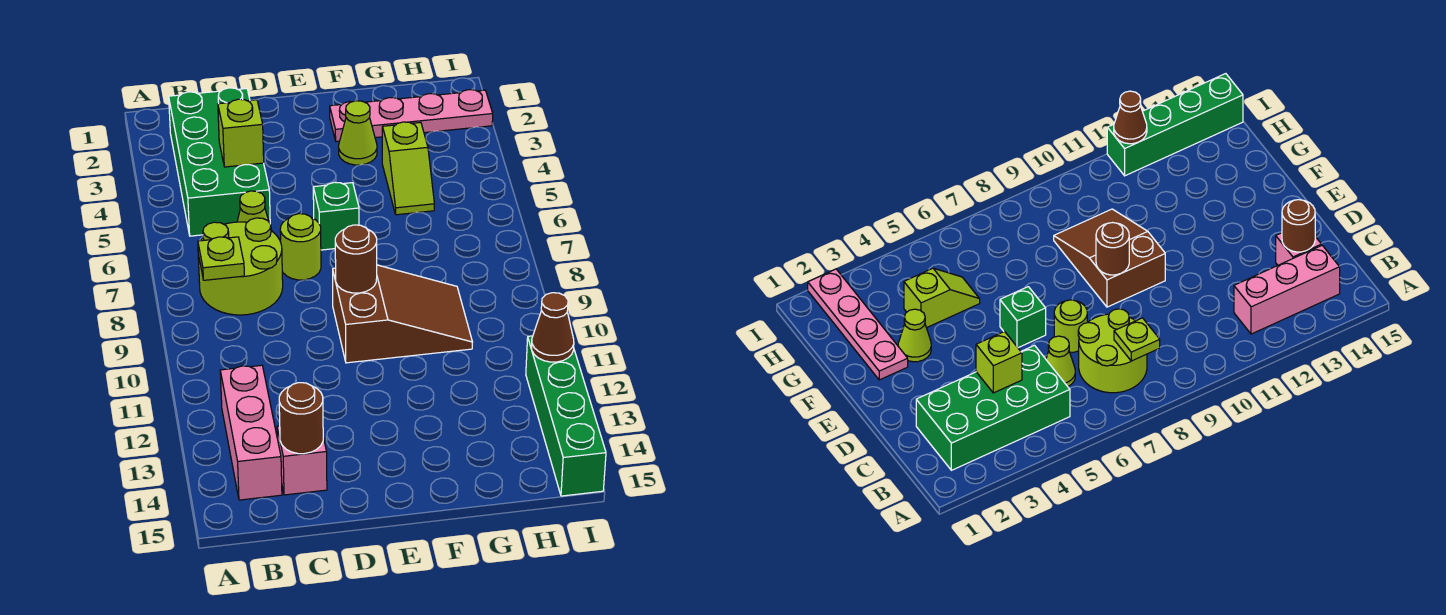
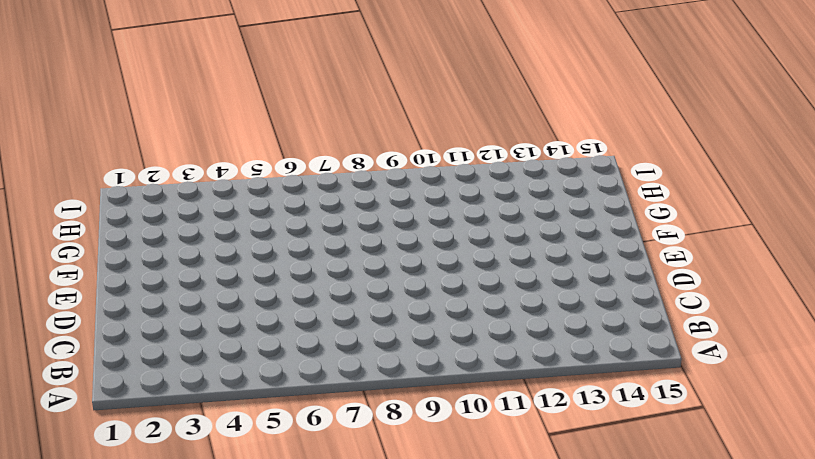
none -> green brick B2:C5 level 1
none -> lime round brick B7:C8 level 1
none -> pink brick B12:B14 level 1

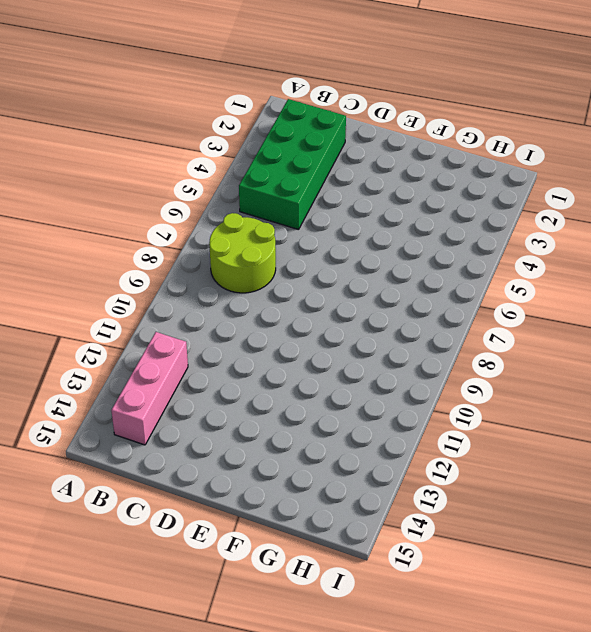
none -> lime cone C6 level 1
none -> pink brick C14 level 1
none -> lime round brick D7 level 1

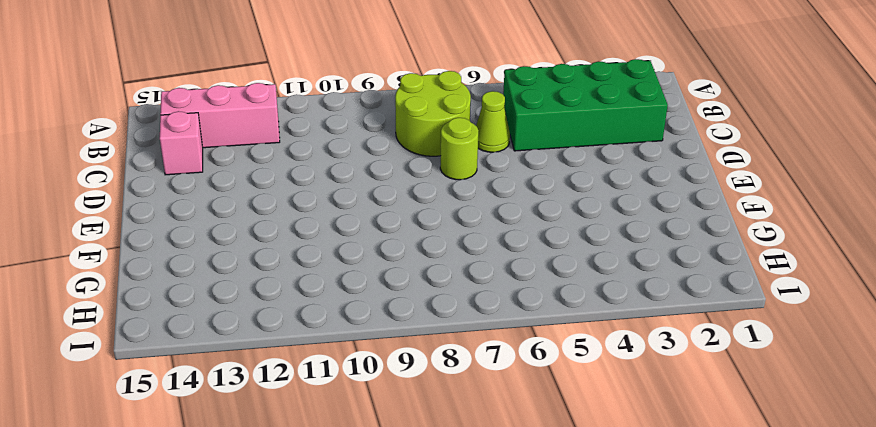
none -> green brick E6 level 1
none -> brown slope E9:G10 level 1 top E
none -> pink plate F2:I2 level 1

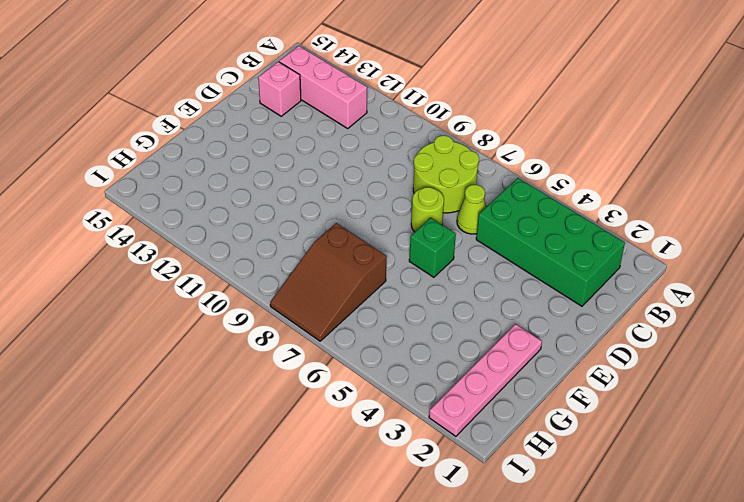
brown slope G7:I8 level 1 top G -> brown slope E9:G10 level 1 top E
none -> lime cone F3 level 1
none -> lime slope G4:G5 level 1 top 4
none -> green brick I12:I15 level 1

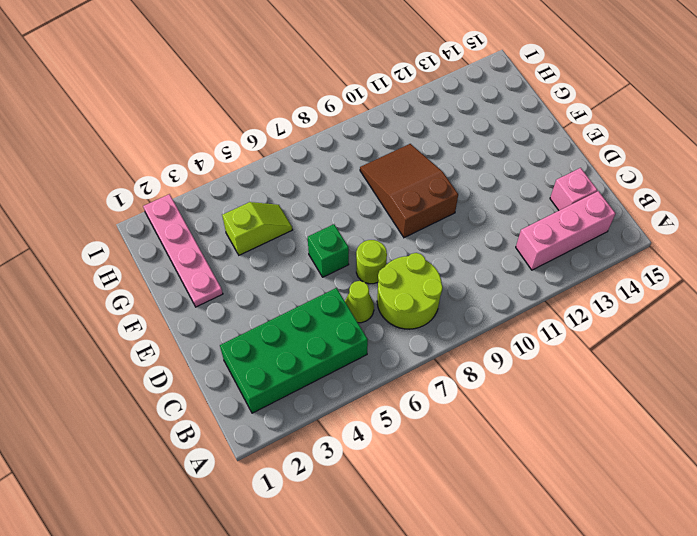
none -> lime cone F3 level 1
none -> green brick I12:I15 level 1
none -> lime plate B8 level 2

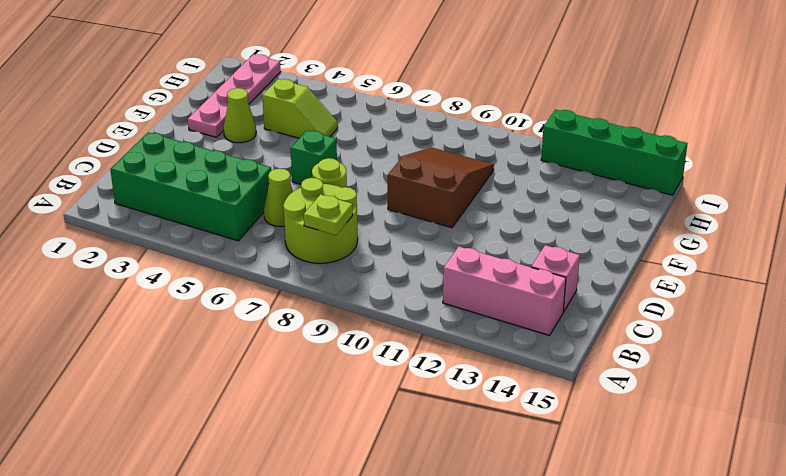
none -> lime brick C4 level 2
none -> brown round brick C14 level 2
none -> brown round brick E9 level 2

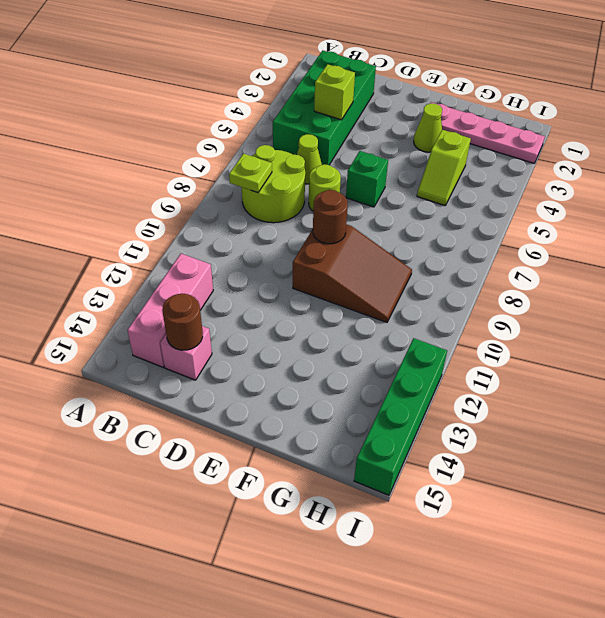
none -> brown cone I12 level 2

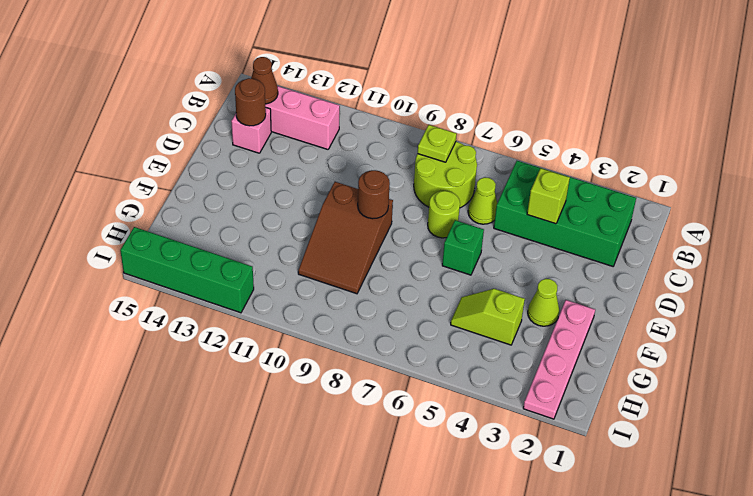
brown cone B14 level 2 -> brown cone I12 level 2

